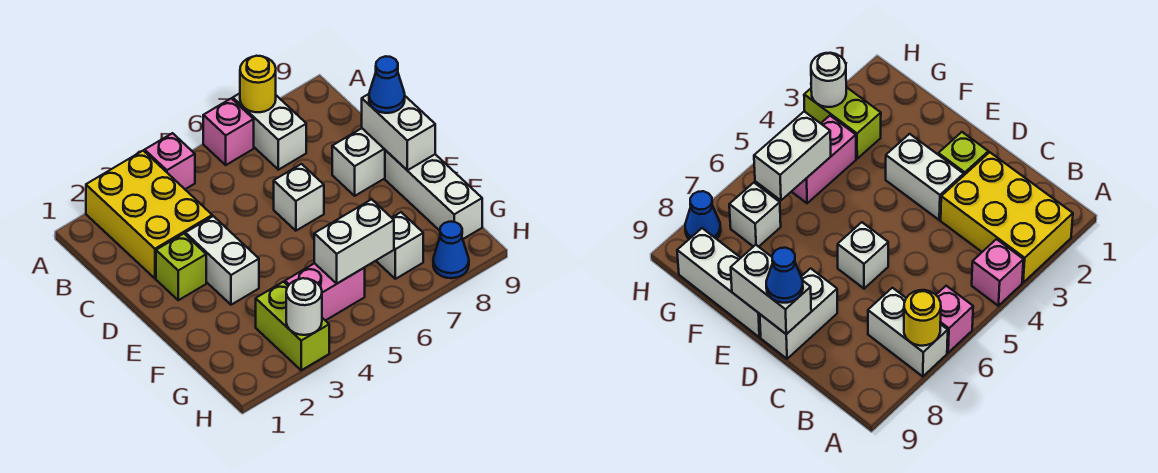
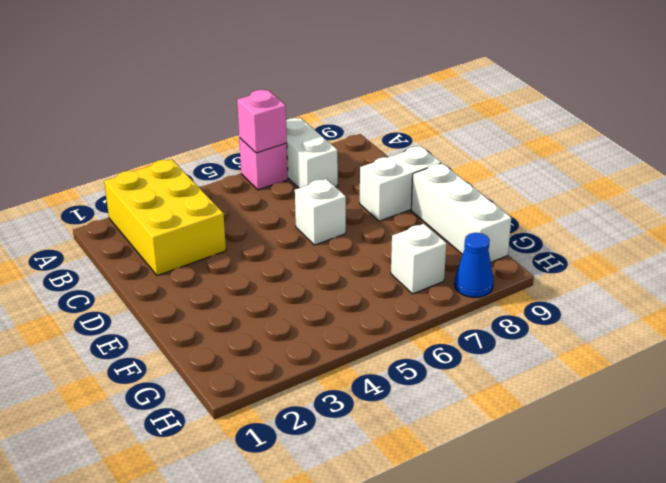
pink brick A6 level 2 -> pink brick A4 level 1
none -> lime brick D2 level 1
none -> white brick D3:E3 level 1
none -> lime brick G3:H3 level 1

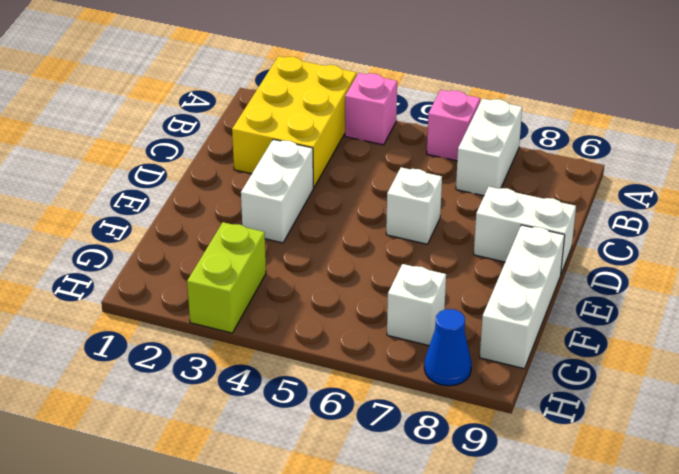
none -> lime brick D2 level 1
none -> pink brick G4:G5 level 1
none -> yellow round brick A7 level 2

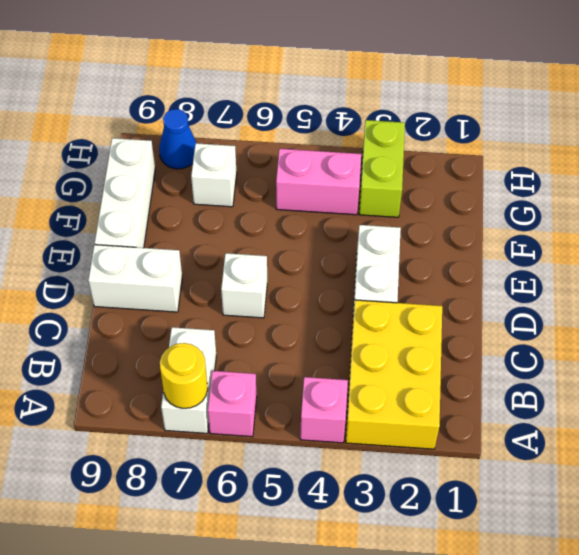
none -> lime brick D2 level 1
none -> white brick D9:E9 level 2
none -> white brick G5:G6 level 2

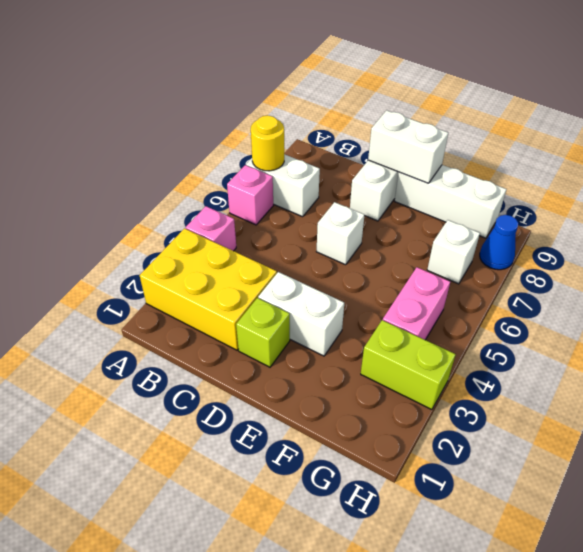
none -> white brick G5:G6 level 2
none -> white round brick H3 level 2
none -> blue cone D9 level 3

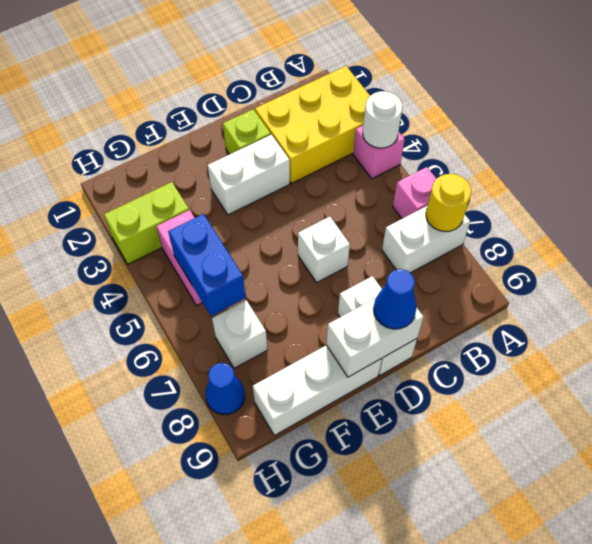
white round brick A4 level 2 -> white round brick H3 level 2
blue brick G5:G6 level 2 -> white brick G5:G6 level 2

